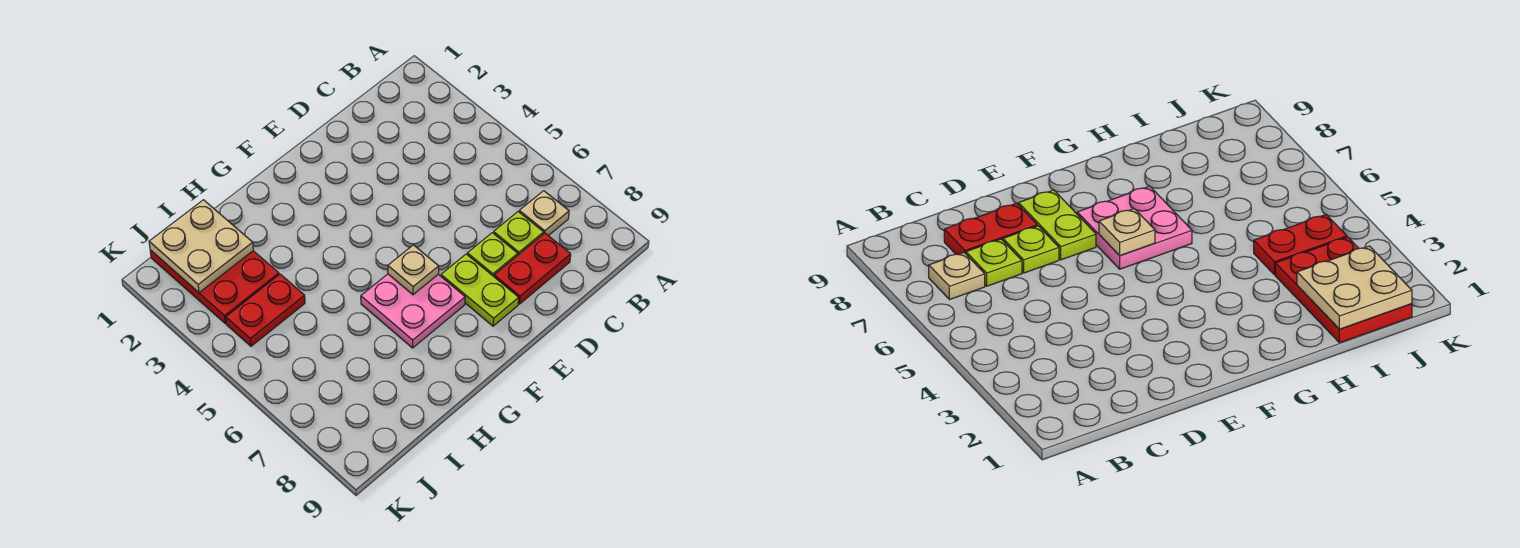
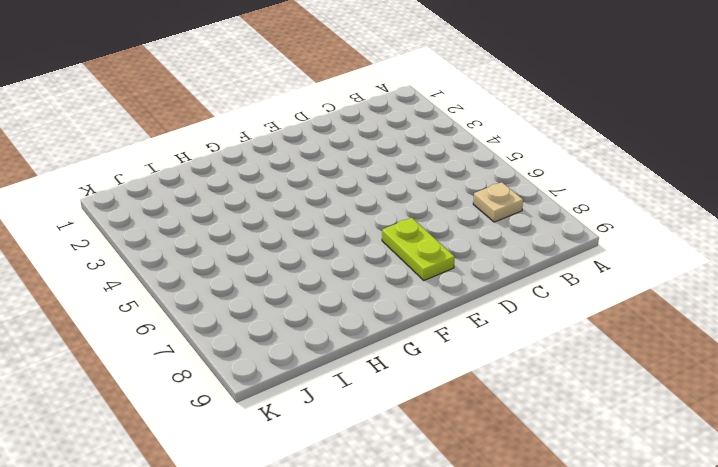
none -> lime plate C7 level 1
none -> red plate C8:D8 level 1

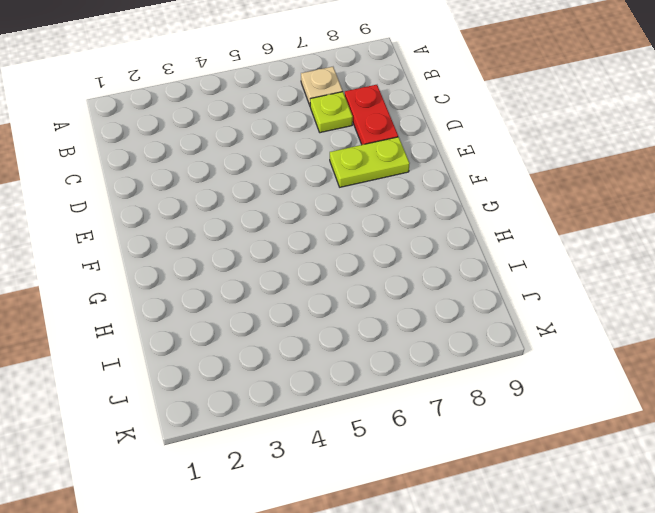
none -> lime plate D7 level 1
none -> pink plate F6:G7 level 1

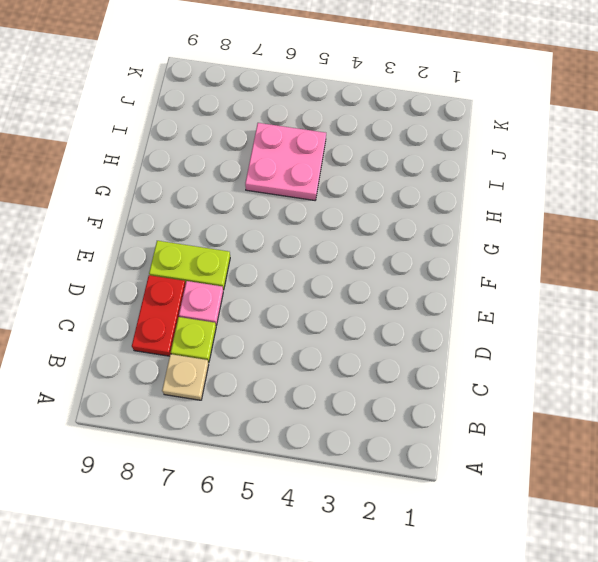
pink plate D7 level 1 -> lime plate D7 level 1
pink plate H5:I6 level 1 -> pink plate F6:G7 level 1
none -> red plate I1:J3 level 1
none -> red plate I4:J4 level 1

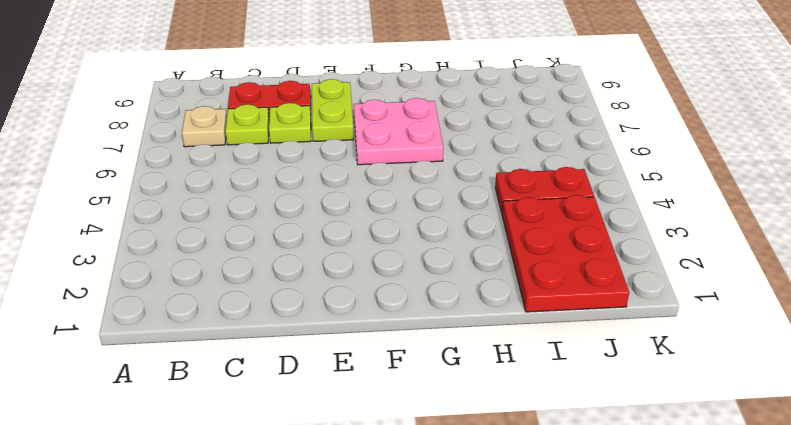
none -> tan plate F6 level 2
none -> tan plate I1:J2 level 2

